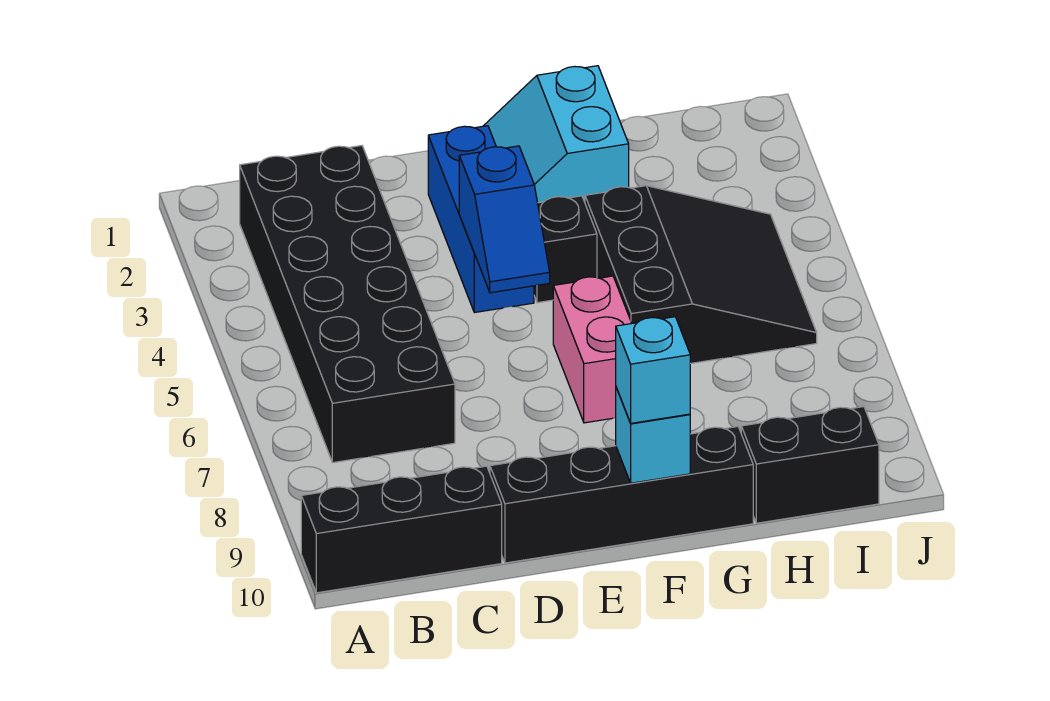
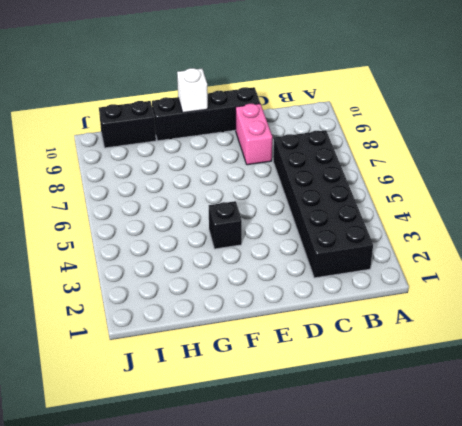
pink brick D8:D9 level 1 -> pink brick F6:F7 level 1
white brick F10 level 2 -> cyan brick F10 level 2
none -> black brick A10:C10 level 1
none -> blue brick E2:E4 level 1
none -> cyan slope F1:G2 level 1 top G

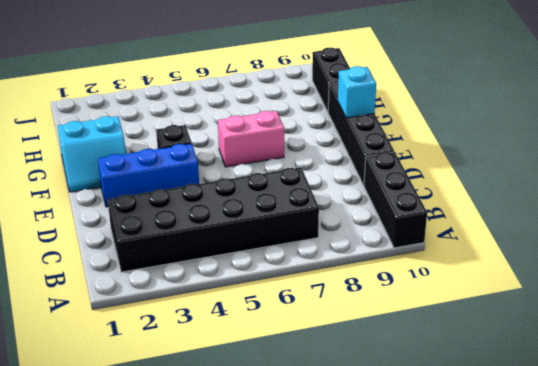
none -> black slope G4:I6 level 1 top G
none -> blue slope E4:E5 level 2 top 4
none -> cyan brick F10 level 3

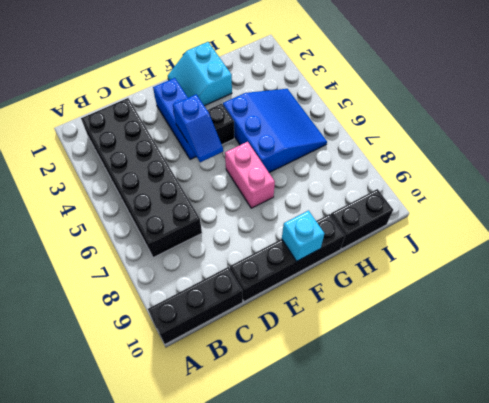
blue slope G4:I6 level 1 top G -> black slope G4:I6 level 1 top G
none -> cyan brick F10 level 3

